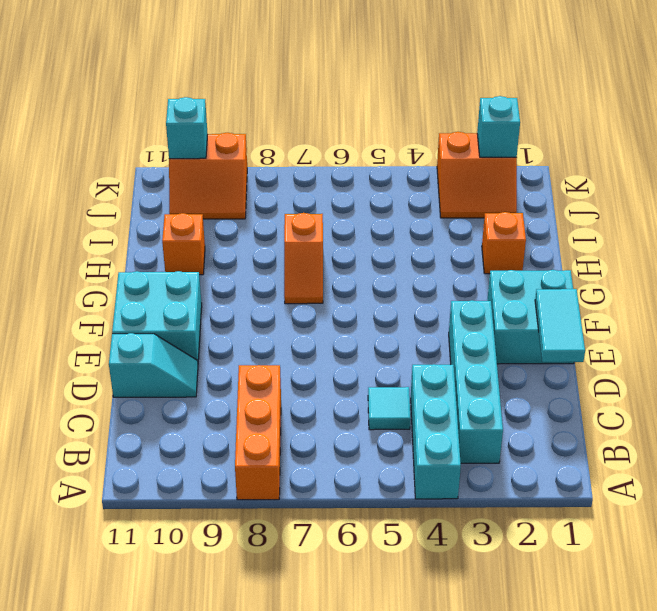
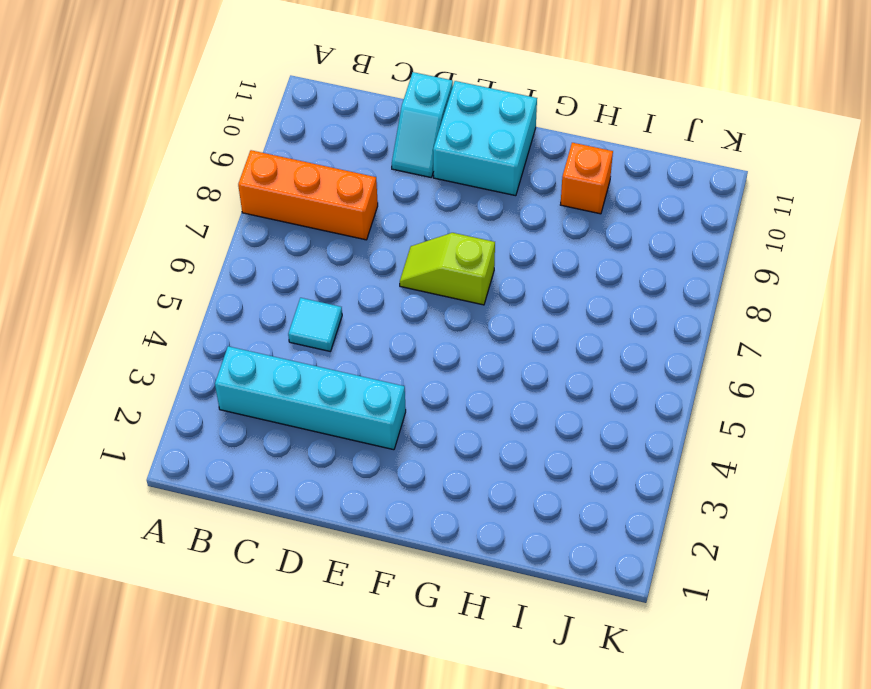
lime slope E7:F7 level 1 top F -> none
none -> cyan brick A4:C4 level 1
none -> cyan brick E1:F2 level 1
none -> orange slope G7:H7 level 1 top H

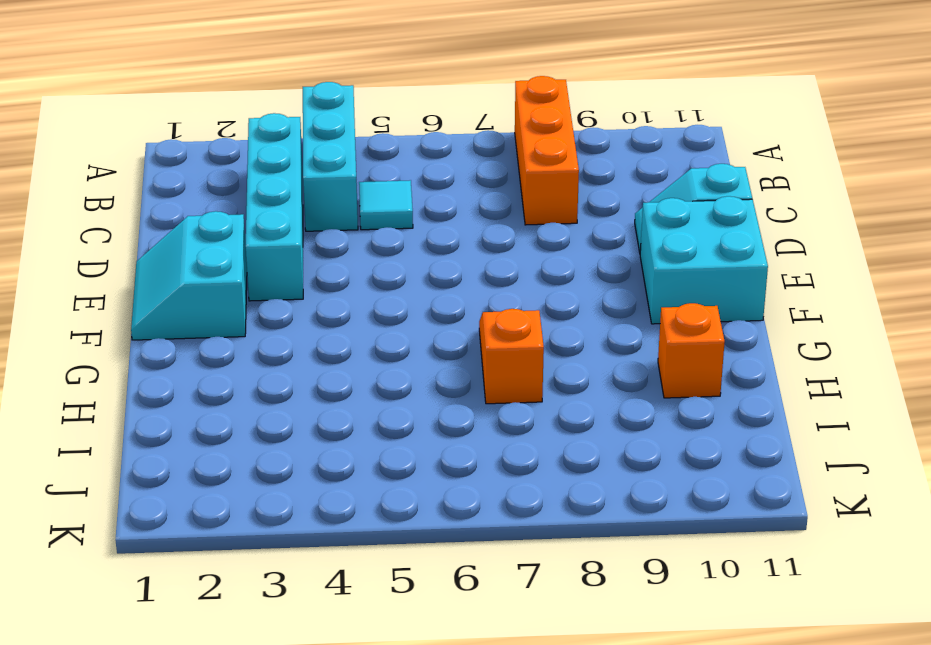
cyan slope E1:F2 level 1 top 2 -> cyan brick E1:F2 level 1
none -> orange brick H2 level 1
none -> orange slope J2:K3 level 1 top K
none -> orange slope J9:K10 level 1 top K

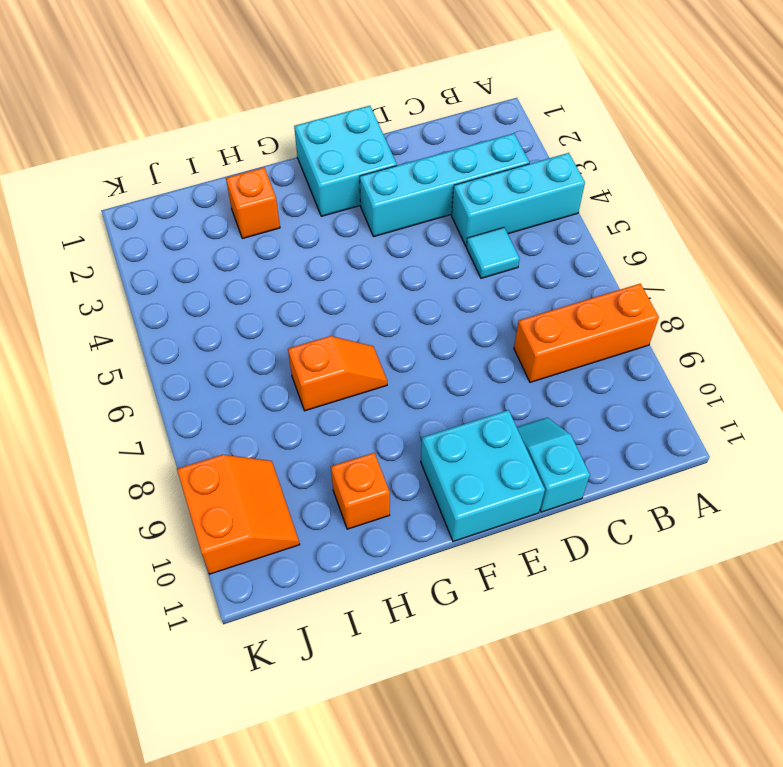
none -> orange slope J2:K3 level 1 top K
none -> cyan tile D1:E1 level 2
none -> cyan brick K2 level 2

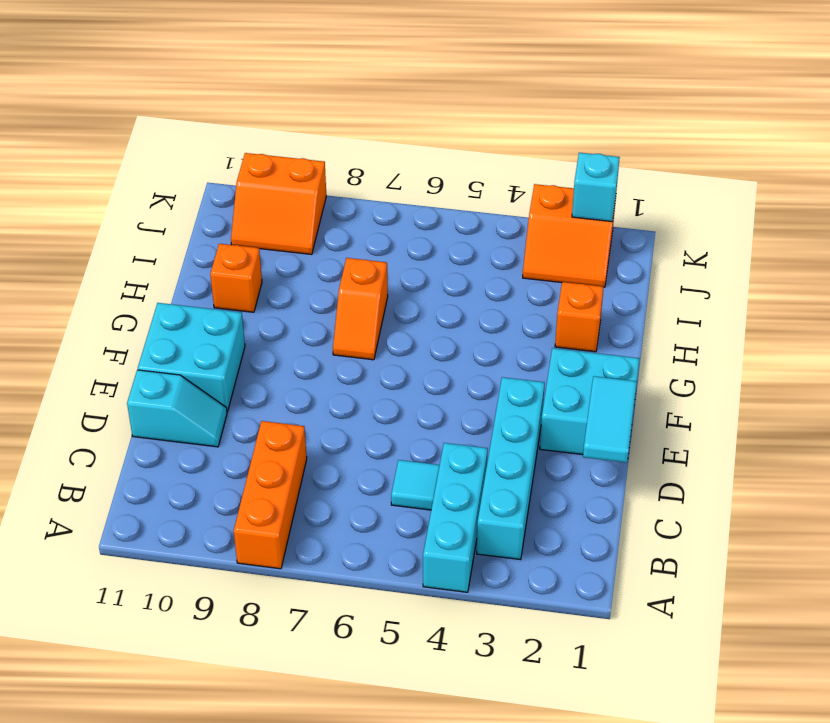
none -> cyan brick K10 level 2

